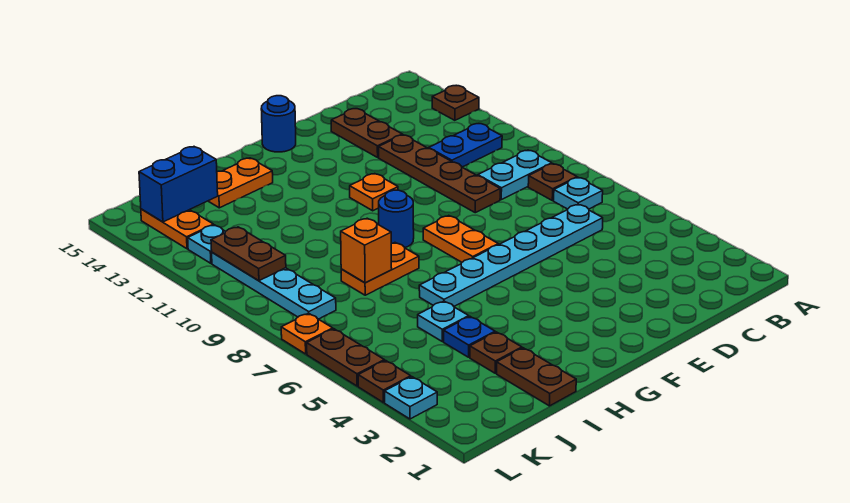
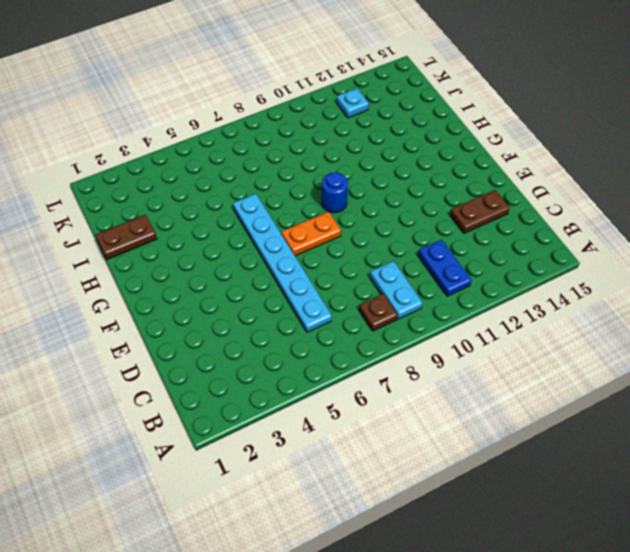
none -> brown plate A13 level 1
none -> cyan plate B7 level 1
none -> brown plate D9:D12 level 1

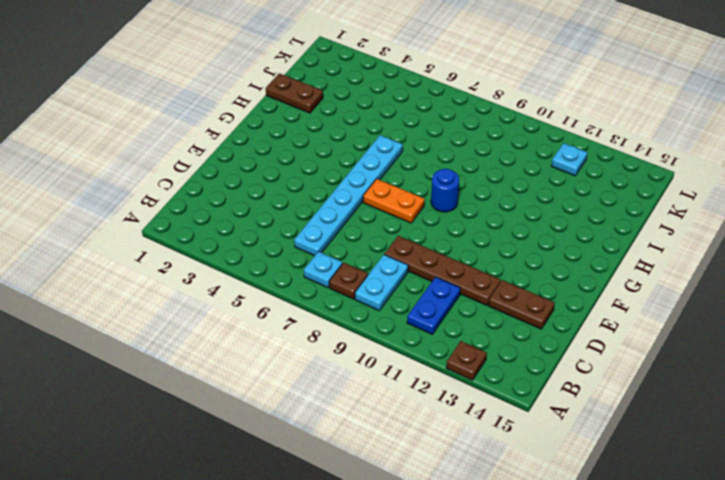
none -> orange plate F11 level 1
none -> blue round brick F15 level 1
none -> orange plate H8:I8 level 1

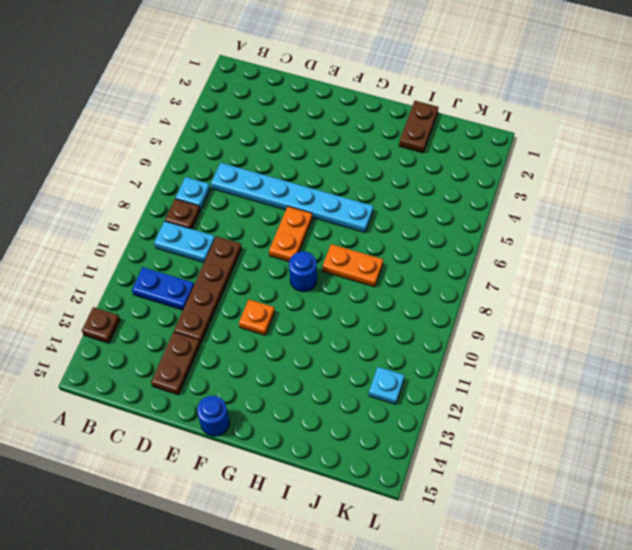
none -> orange plate H14:I14 level 1
none -> brown plate I3 level 1
none -> blue plate I4 level 1

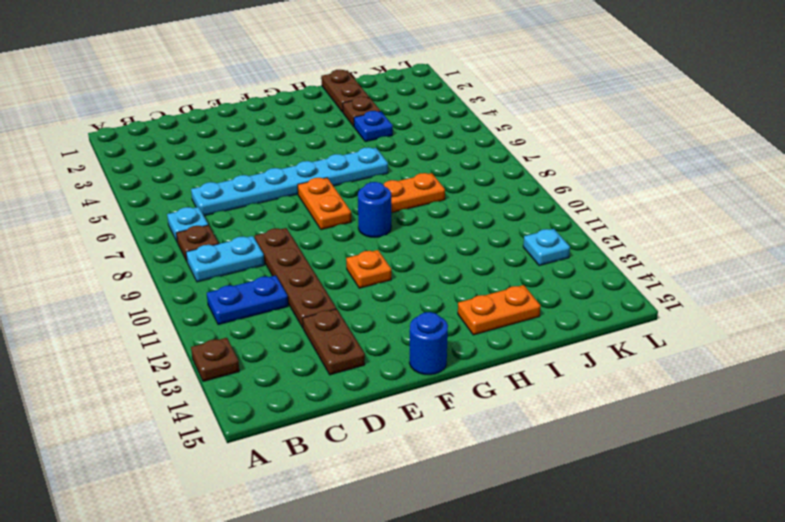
none -> cyan plate I5 level 1
none -> cyan plate K8:K11 level 1
none -> orange plate K13:K14 level 1

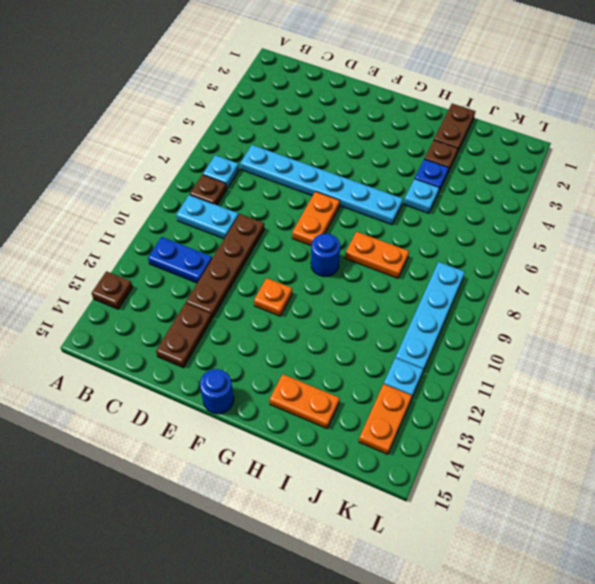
none -> cyan plate L3 level 1
none -> brown plate L4 level 1
none -> brown plate L5:L6 level 1

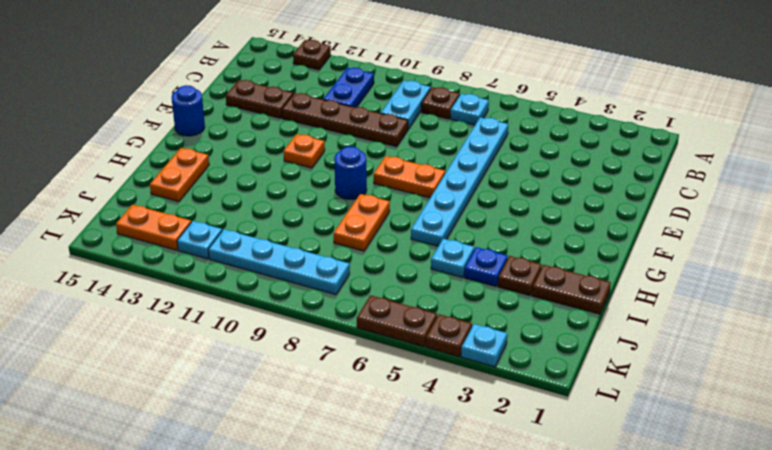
none -> orange plate L7 level 1
none -> orange brick I8 level 2
none -> blue brick J14:K14 level 2

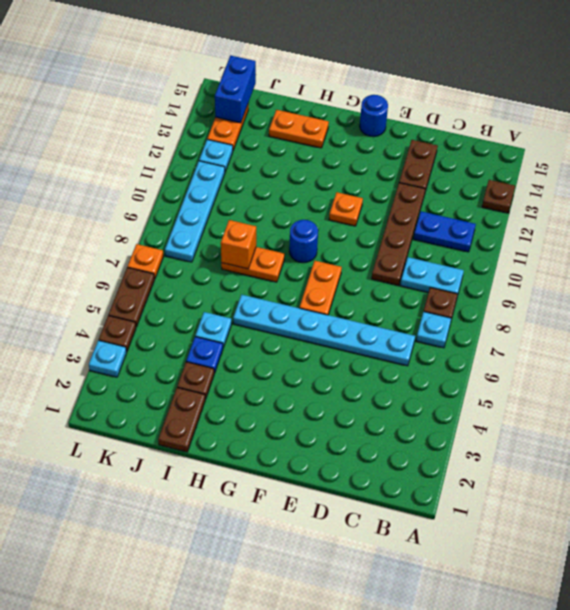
blue brick K14:K15 level 2 -> blue brick J14:K14 level 2
none -> brown plate K10:K11 level 2

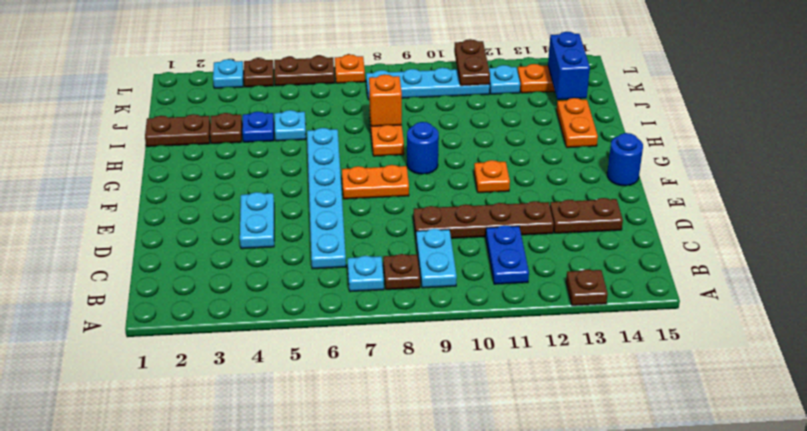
cyan plate D4:E4 level 1 -> none
brown plate K11:L11 level 2 -> brown plate K10:K11 level 2

